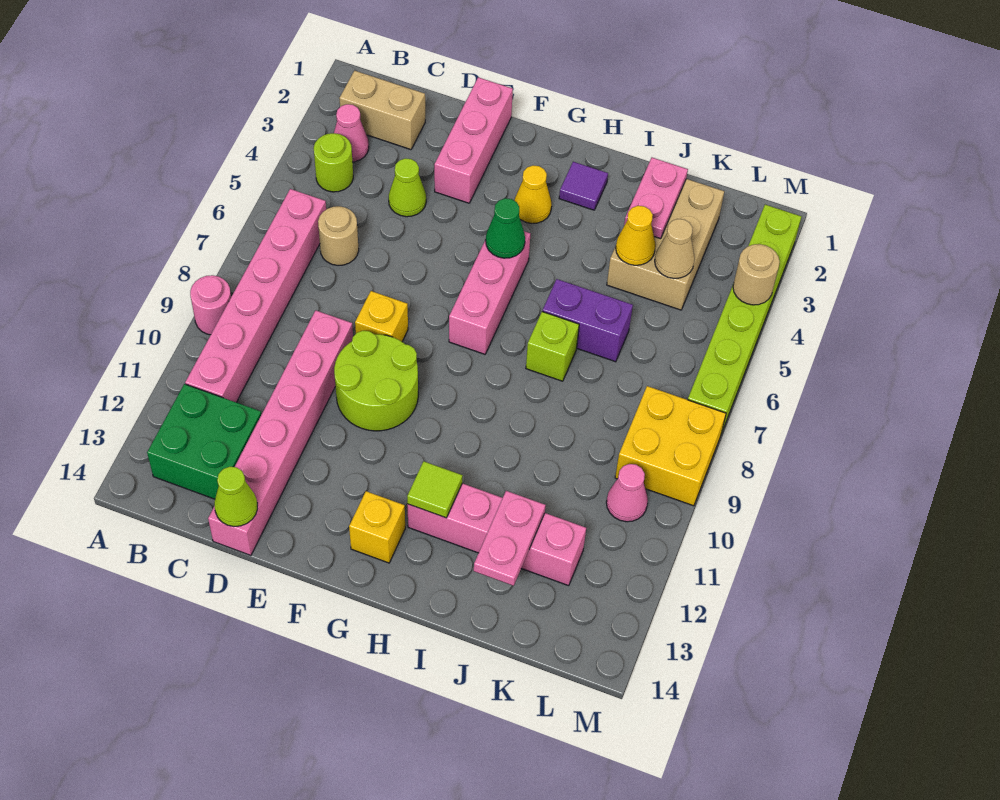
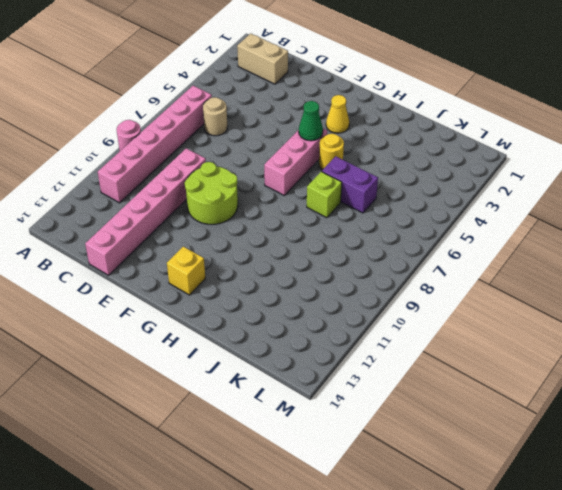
yellow round brick H5 level 1 -> none
none -> pink cone B3 level 1
none -> lime round brick B4 level 1
none -> green brick B12:C13 level 1
none -> lime cone D4 level 1

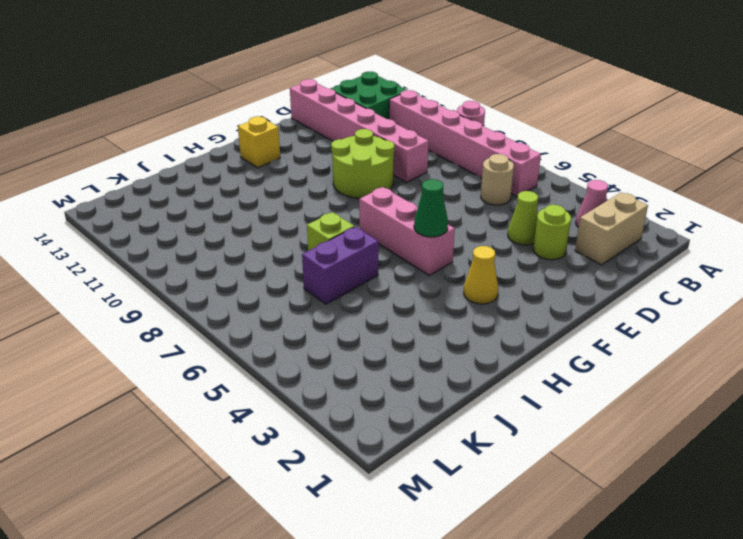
lime round brick D3 level 1 -> lime round brick B4 level 1
none -> pink brick E1:E3 level 1
none -> yellow brick E8 level 1
none -> purple tile H2 level 1
none -> pink brick H12:K12 level 1

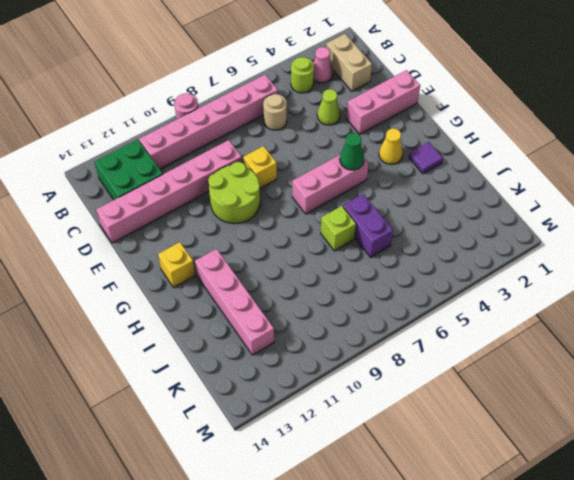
none -> tan brick J2:K4 level 1
none -> yellow brick L8:M9 level 1
none -> pink cone L10 level 1
none -> lime brick M2:M7 level 1

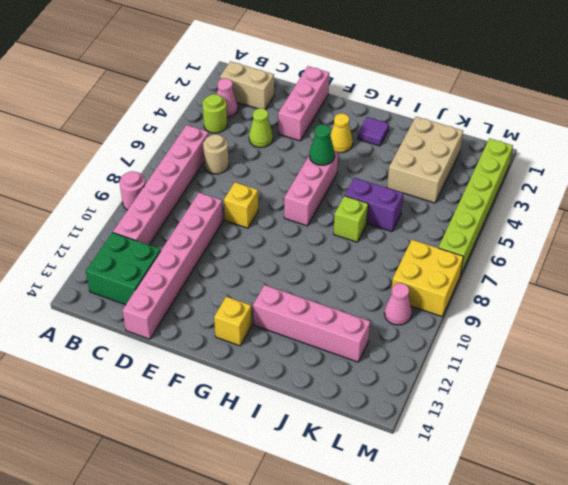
none -> lime round brick E9:F10 level 1
none -> lime cone D14 level 2
none -> lime tile H12 level 2
none -> pink plate J2:J3 level 2

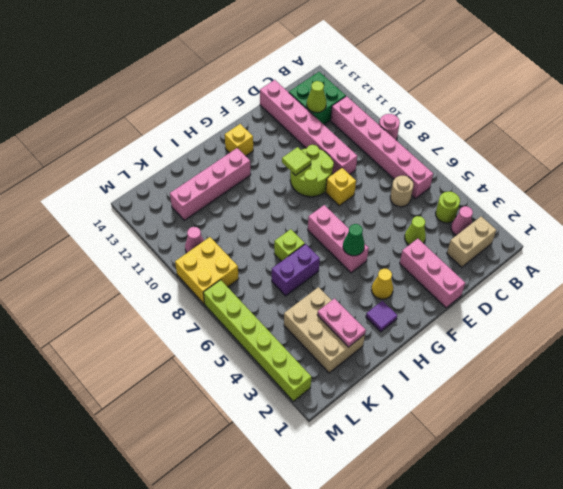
lime cone C12 level 2 -> lime cone D14 level 2
lime tile F10 level 2 -> lime tile H12 level 2
none -> yellow cone J4 level 2
none -> pink plate J12:J13 level 2
none -> tan cone K4 level 2
none -> tan round brick M4 level 2

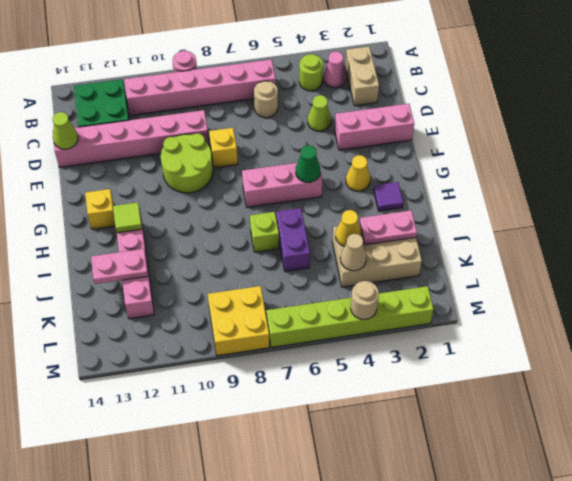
none -> pink cone L10 level 1

